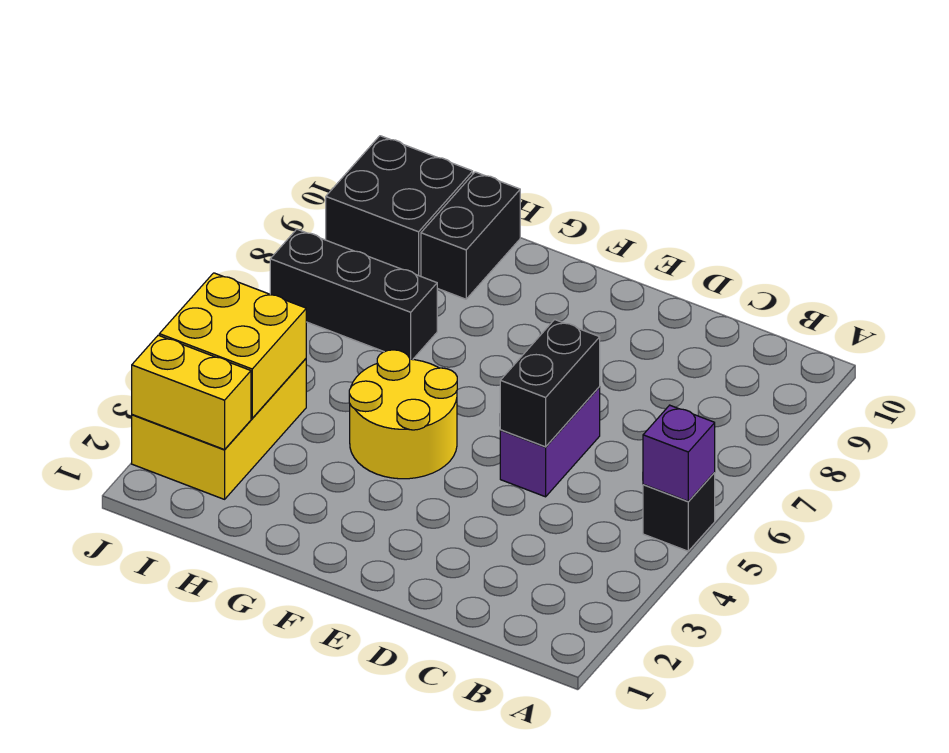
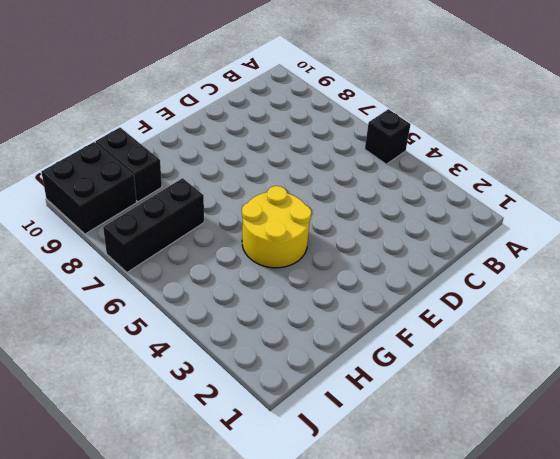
none -> purple brick D5:D6 level 1
none -> yellow brick I2:J4 level 1

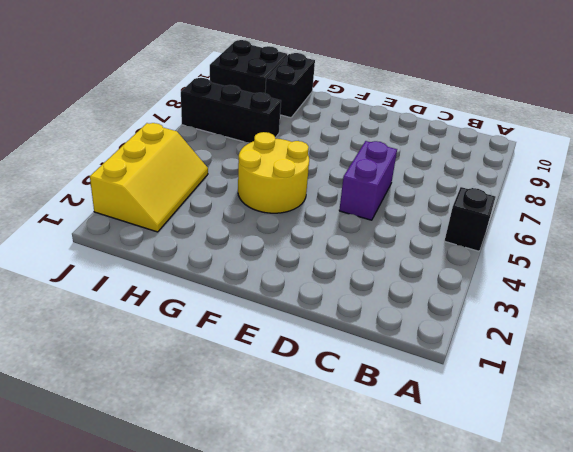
yellow slope I2:J4 level 1 top J -> yellow brick I2:J4 level 1
none -> purple brick A5 level 2
none -> black brick D5:D6 level 2

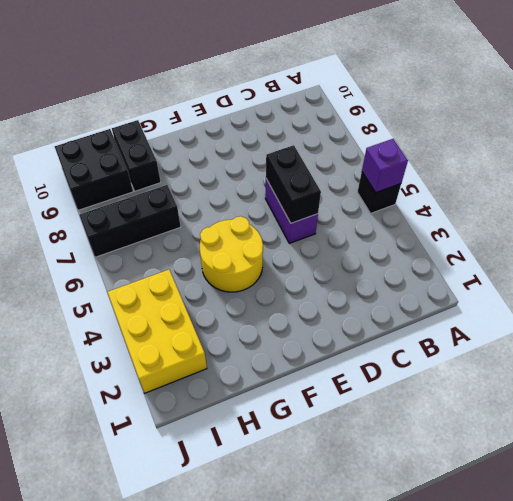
none -> yellow brick I2:J2 level 2
none -> yellow brick I3:J4 level 2

